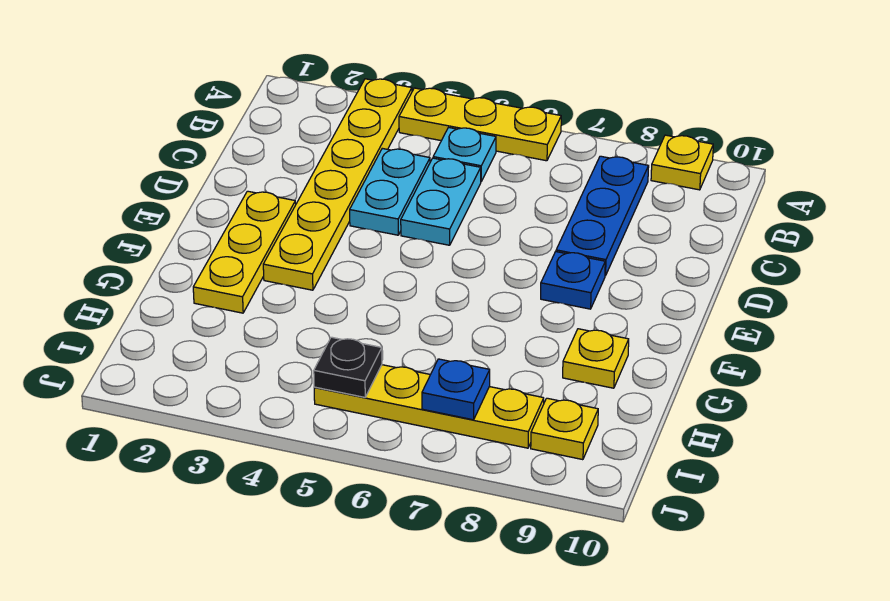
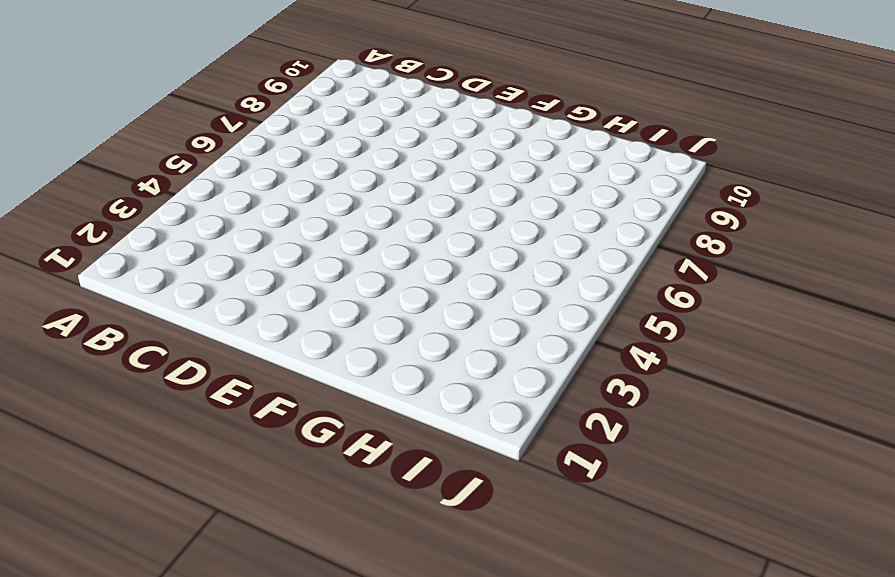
none -> yellow plate A3:F3 level 1
none -> yellow plate A4:A6 level 1
none -> yellow plate A9 level 1

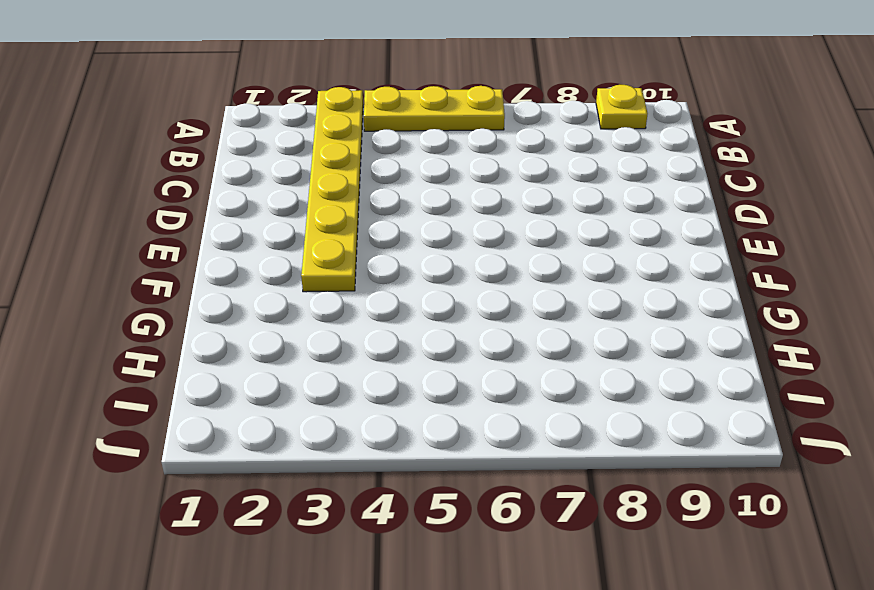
none -> cyan plate B5 level 1
none -> blue plate B8:D8 level 1
none -> cyan plate C4:D4 level 1

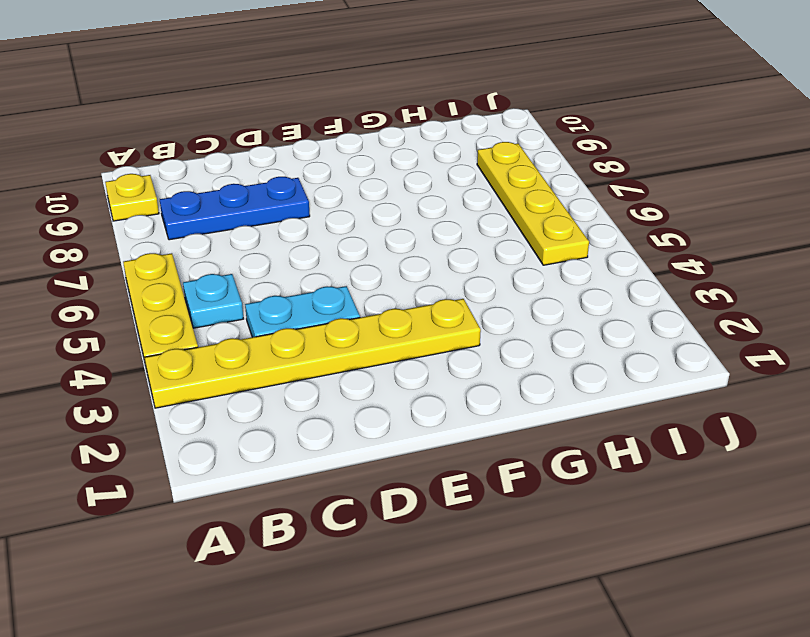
none -> cyan plate C5:D5 level 1
none -> yellow plate E2:G2 level 1
none -> blue plate E8 level 1

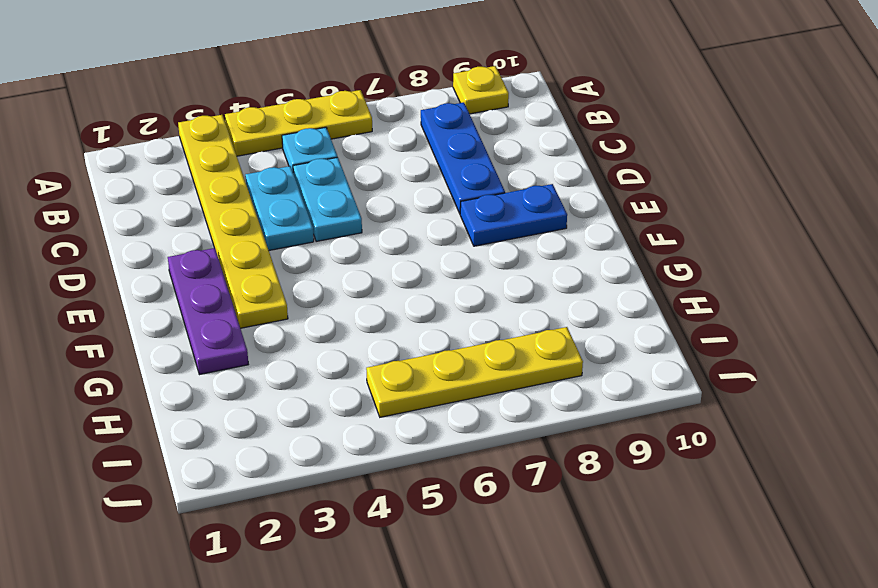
purple plate E2:G2 level 1 -> yellow plate E2:G2 level 1
blue plate E8:E9 level 1 -> blue plate E8 level 1
none -> yellow plate G9 level 1
none -> yellow plate I9 level 1
none -> black plate I5 level 2

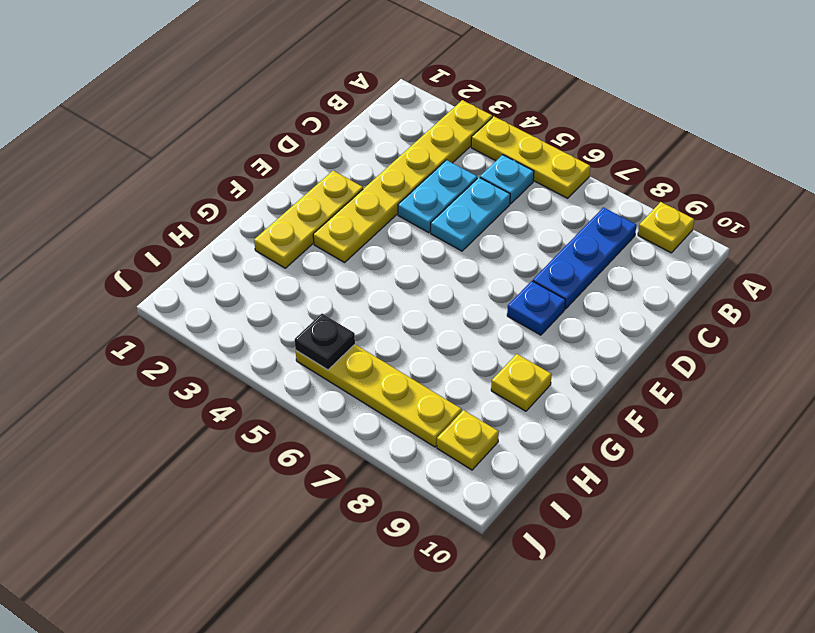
none -> blue plate I7 level 2

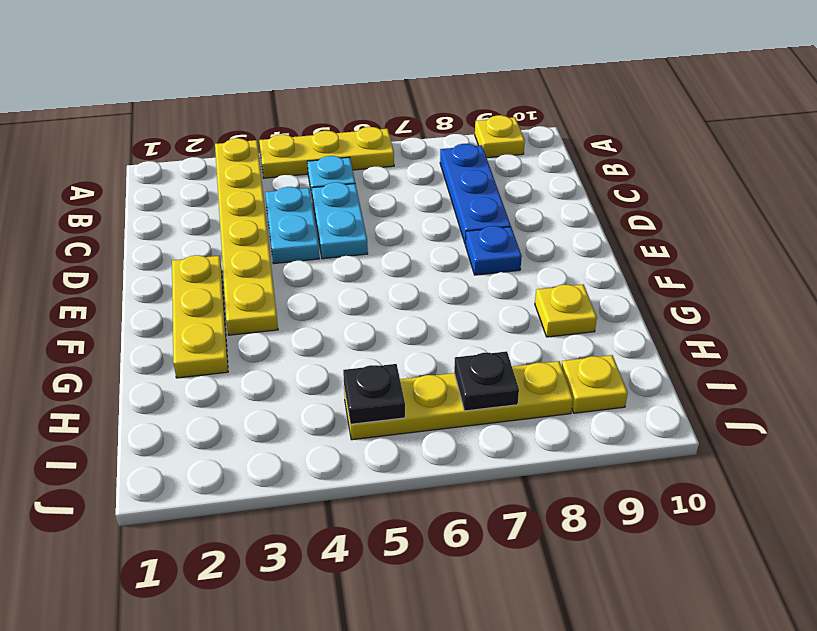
black plate I7 level 2 -> blue plate I7 level 2

